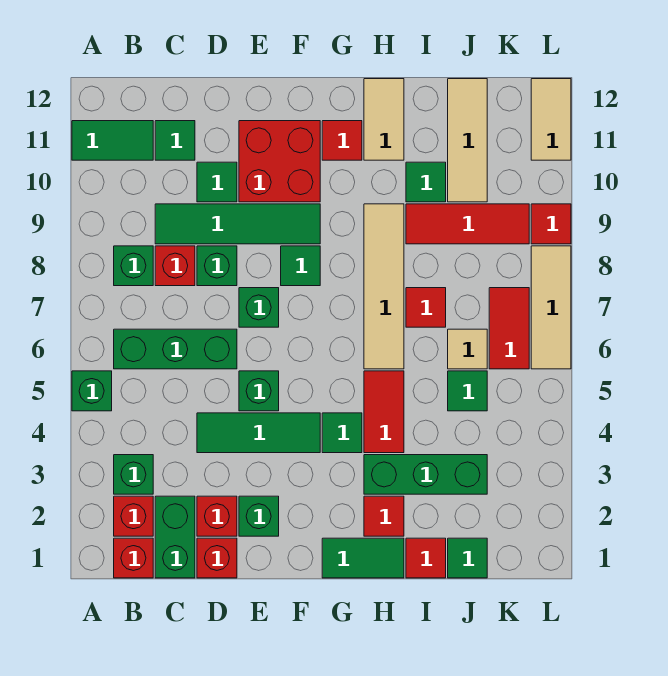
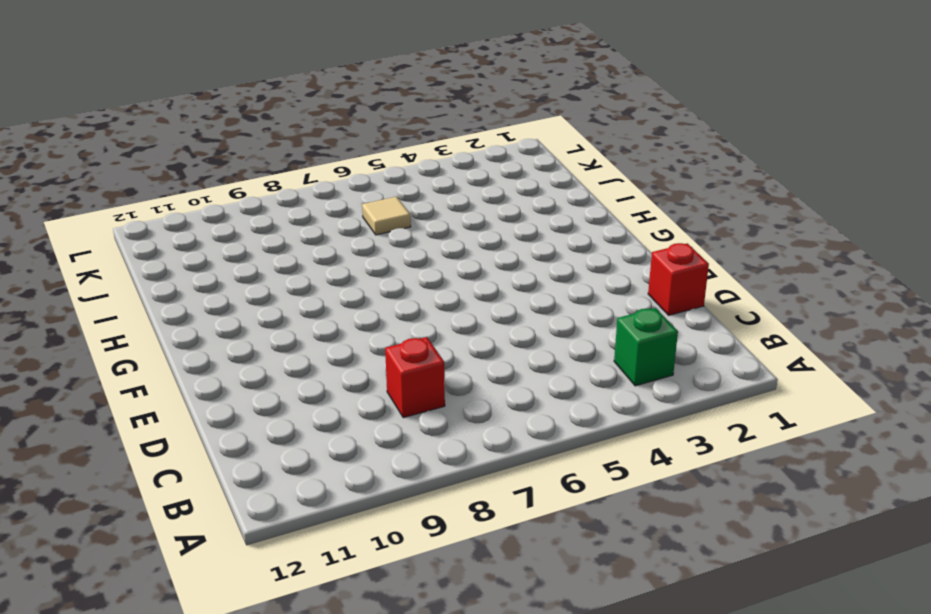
none -> green brick A5 level 1
none -> green tile A11:B11 level 1
none -> red brick B1 level 1
none -> red brick B2 level 1

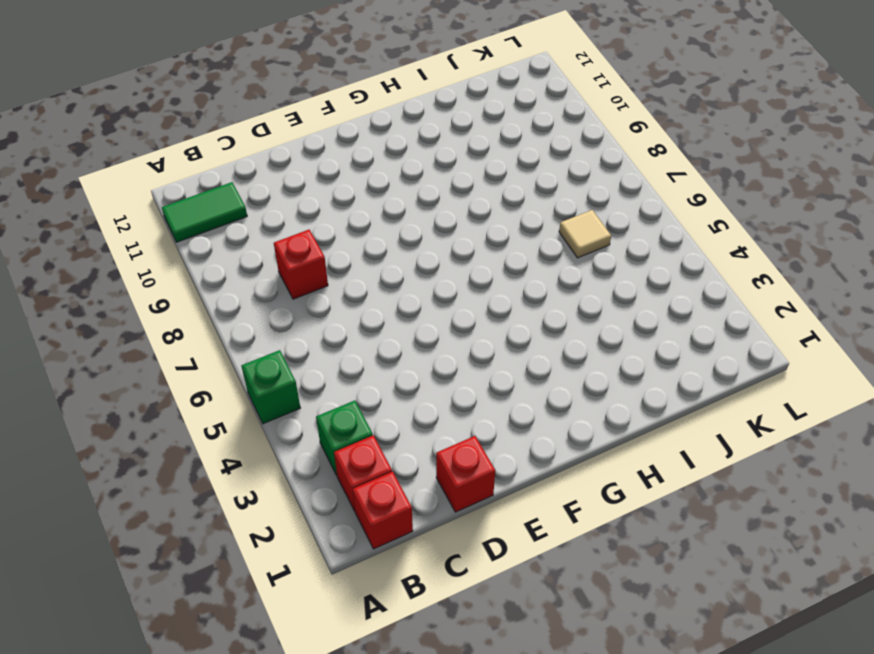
none -> green brick B6:D6 level 1
none -> green brick B8 level 1
none -> green brick C1:C2 level 1
none -> green tile C9:F9 level 1

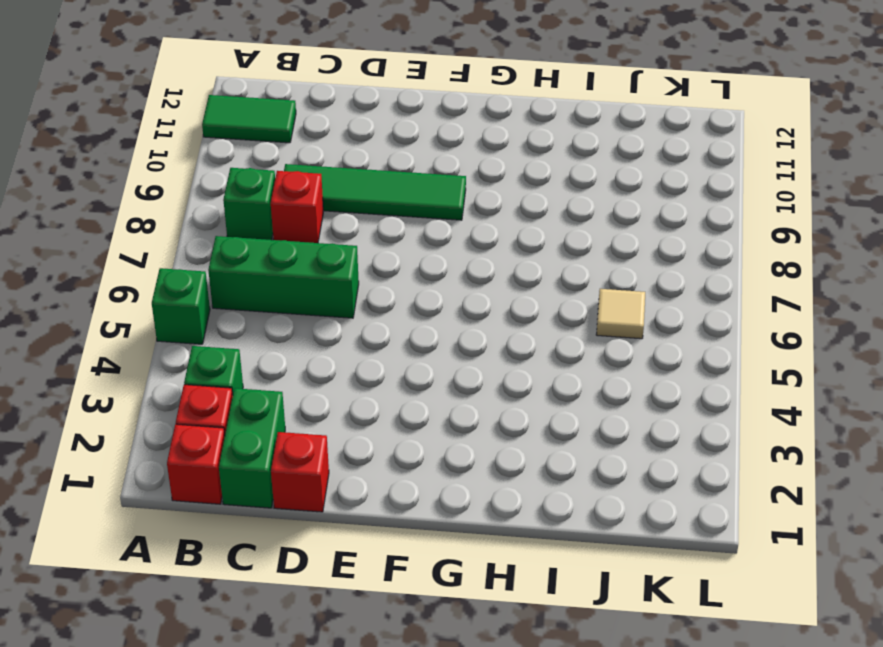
none -> green tile C11 level 1
none -> red brick D2 level 1
none -> green tile D4:F4 level 1
none -> green brick D8 level 1

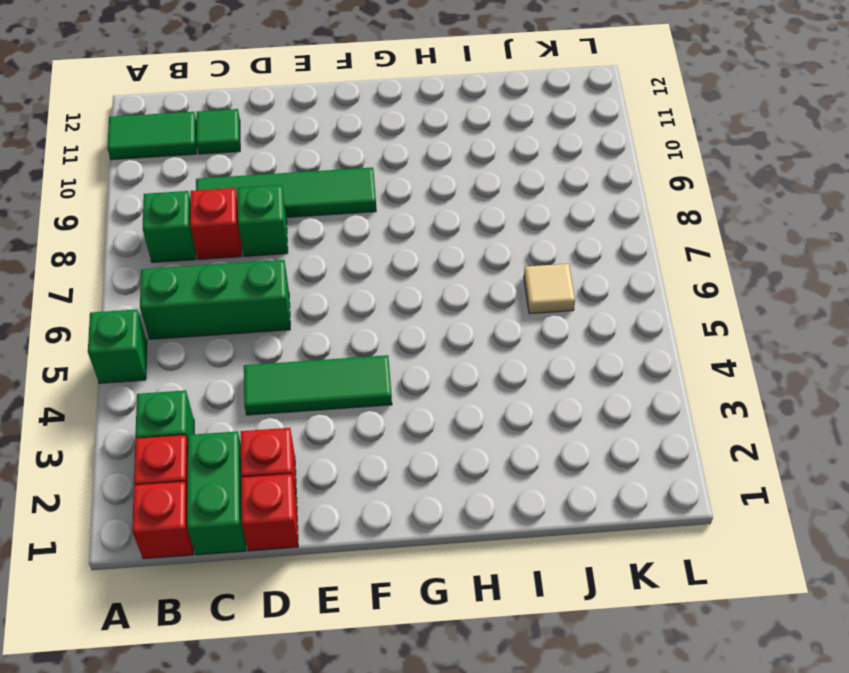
none -> green tile D10 level 1
none -> green brick E2 level 1
none -> green brick E5 level 1
none -> green brick E7 level 1

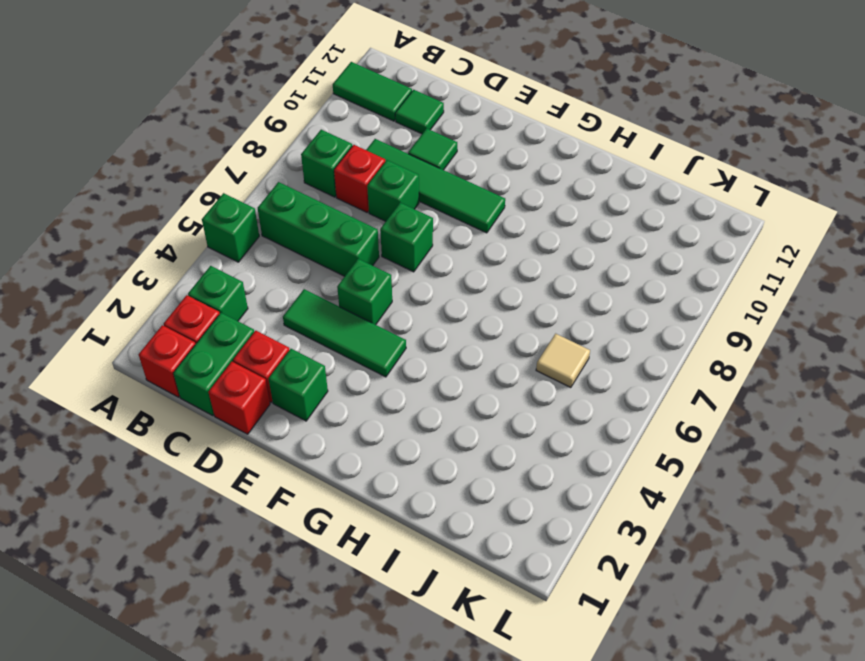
none -> red brick E10:F11 level 1
none -> green tile F8 level 1
none -> green tile G1:H1 level 1
none -> green tile G4 level 1

